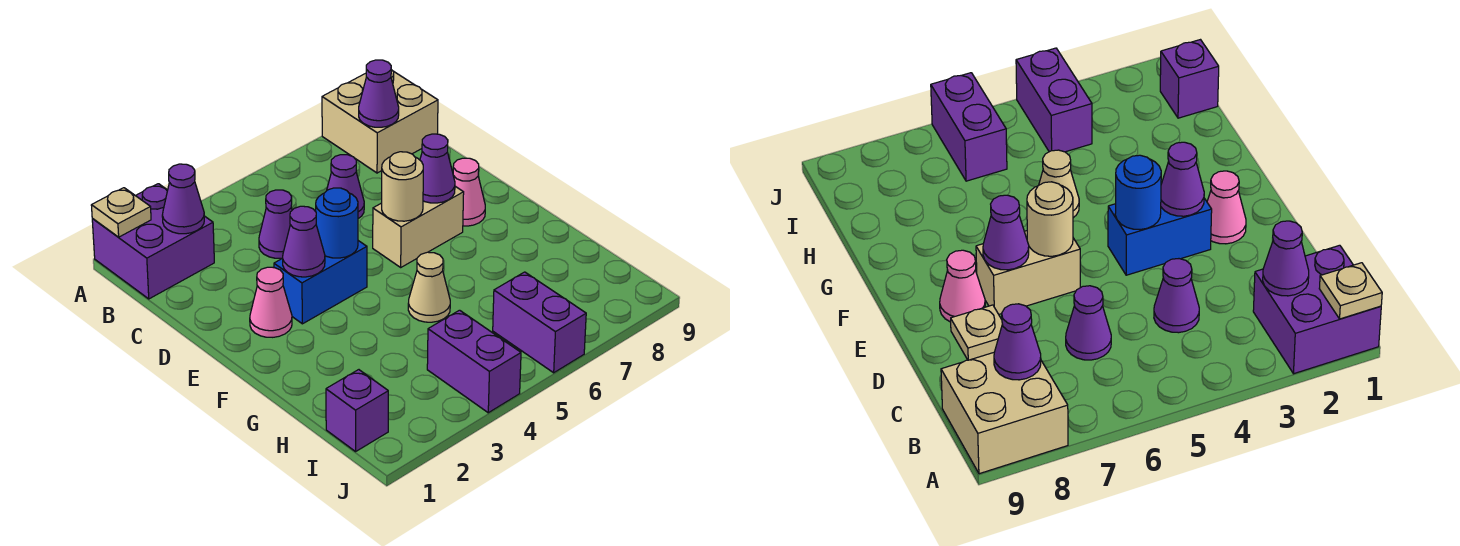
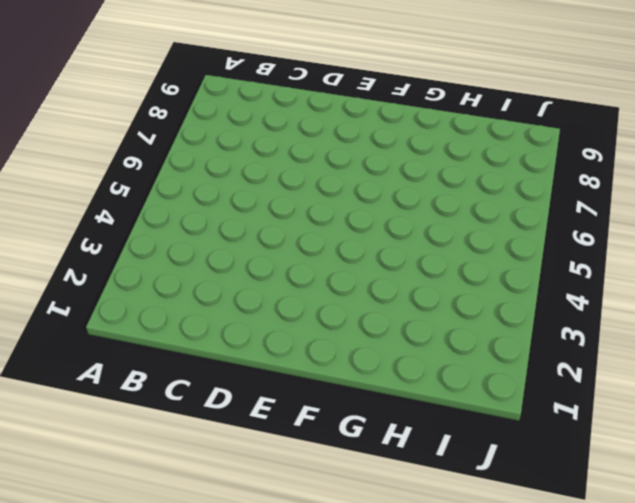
none -> purple brick A1:B2 level 1
none -> tan brick A8:B9 level 1
none -> purple cone C4 level 1

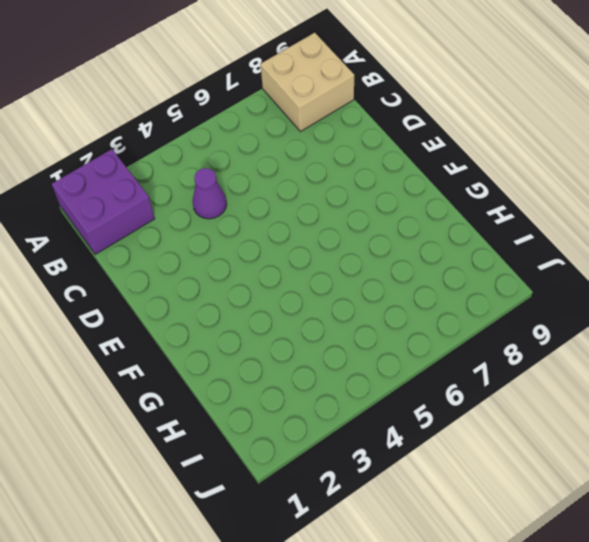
none -> purple cone C6 level 1
none -> tan plate D8 level 1
none -> pink cone E2 level 1

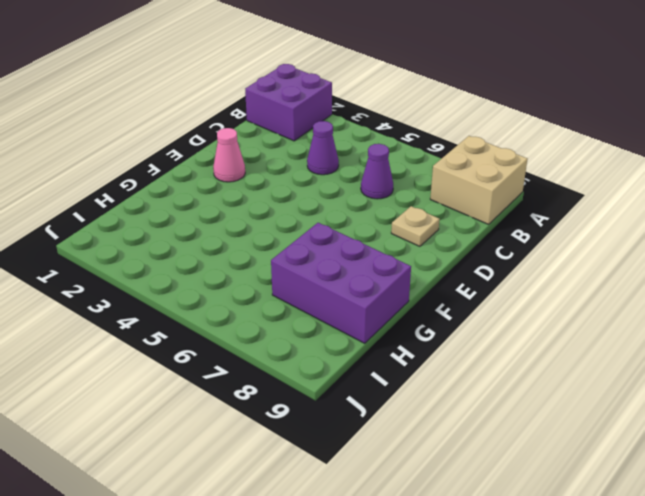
purple brick G7:H9 level 1 -> none
none -> blue brick E3:E4 level 1
none -> tan brick E6:E7 level 1
none -> pink cone E8 level 1

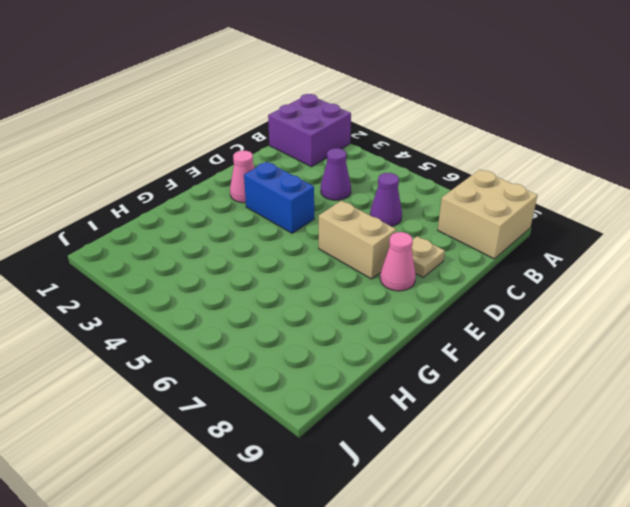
none -> tan cone G5 level 1
none -> purple brick I1 level 1
none -> purple brick I4:J4 level 1

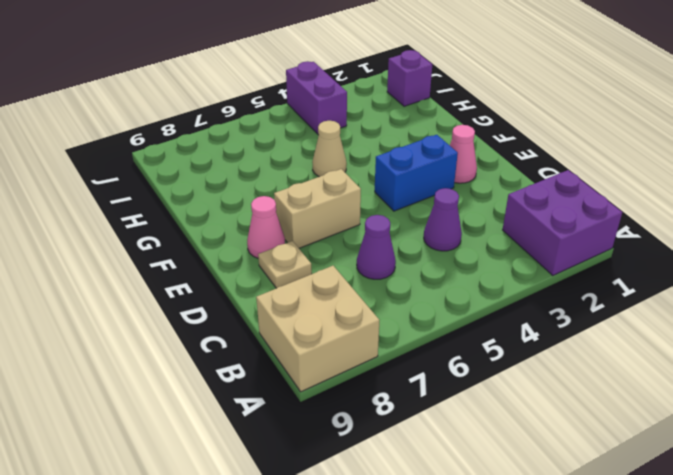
none -> purple brick I6:J6 level 1
none -> tan plate A1 level 2
none -> purple cone B2 level 2

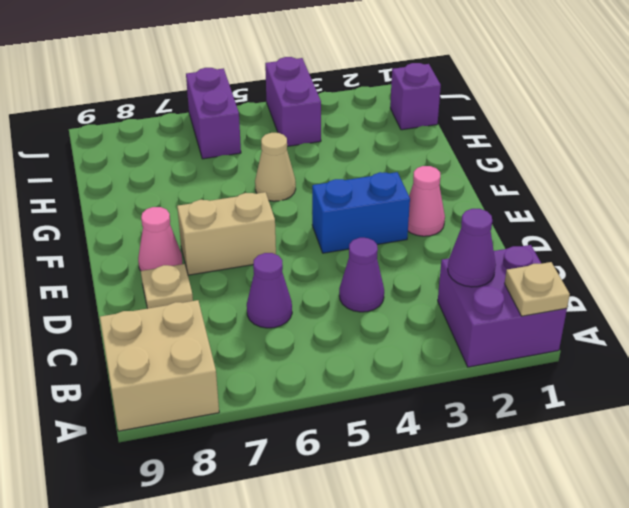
none -> purple cone B8 level 2
none -> purple cone E3 level 2
none -> blue round brick E4 level 2

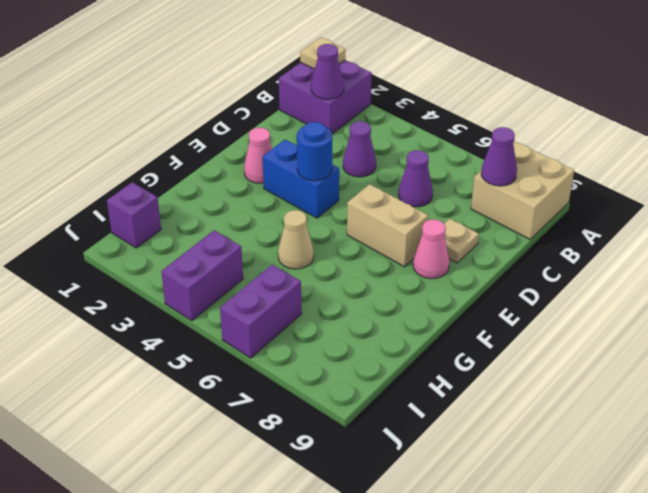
none -> purple cone E3 level 2
none -> tan round brick E6 level 2
none -> purple cone E7 level 2

